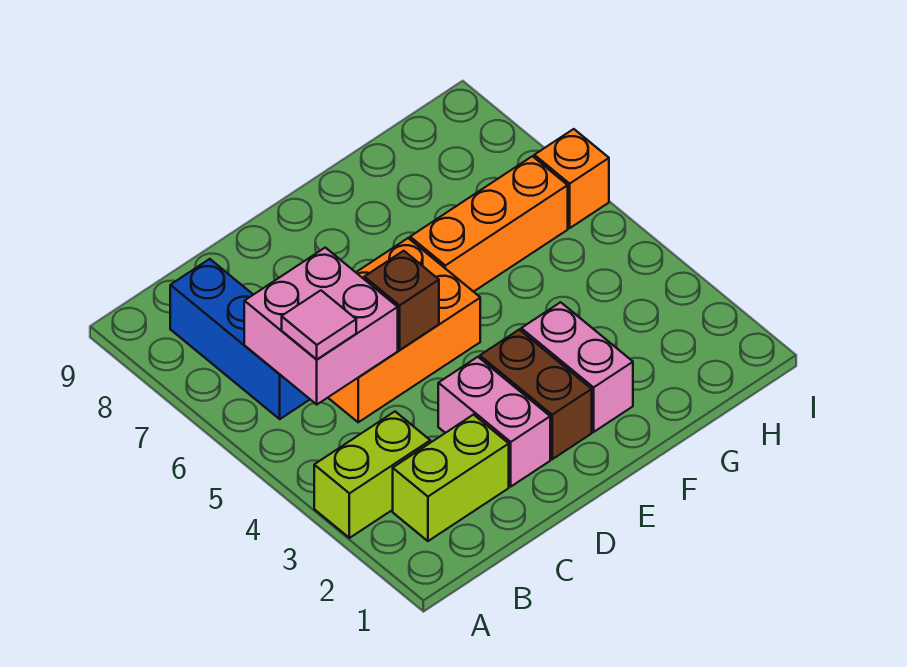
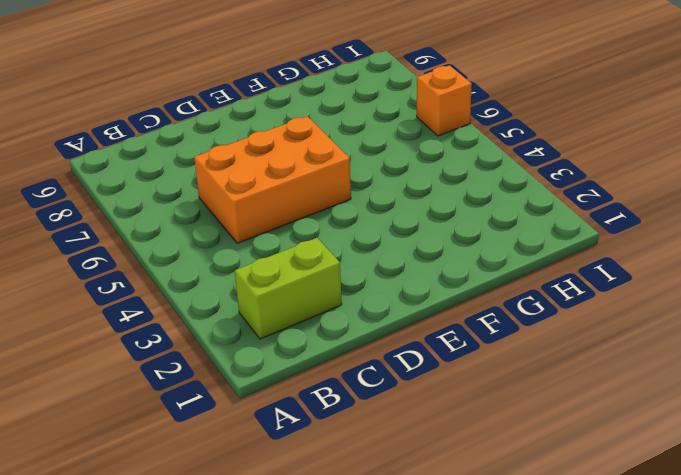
none -> lime brick A3:B3 level 1
none -> blue brick B6:B8 level 1
none -> pink brick D2:D3 level 1

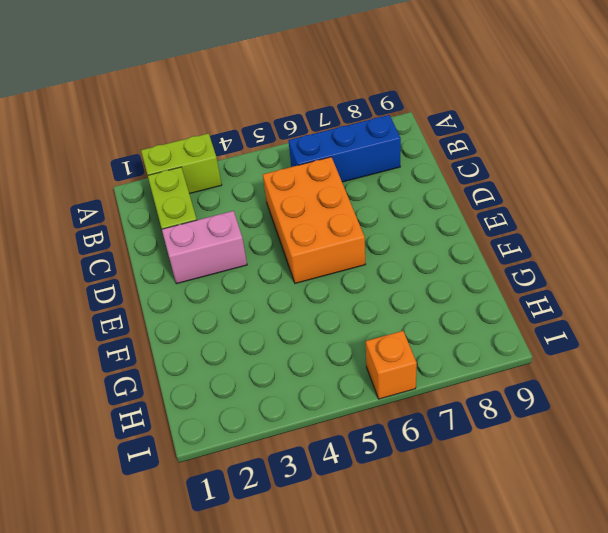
lime brick A2:A3 level 1 -> lime brick A3:B3 level 1
none -> brown brick E2:E3 level 1
none -> pink brick F2:F3 level 1
none -> orange brick F6:H6 level 1

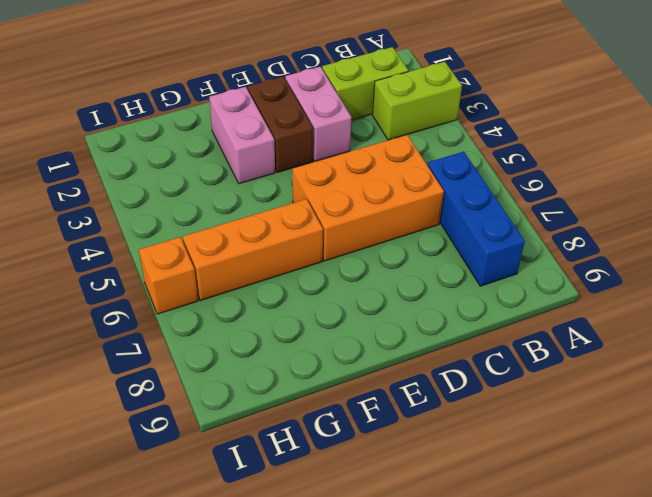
none -> pink brick B5:C6 level 2
none -> brown brick D5 level 2
none -> pink tile B5 level 3

